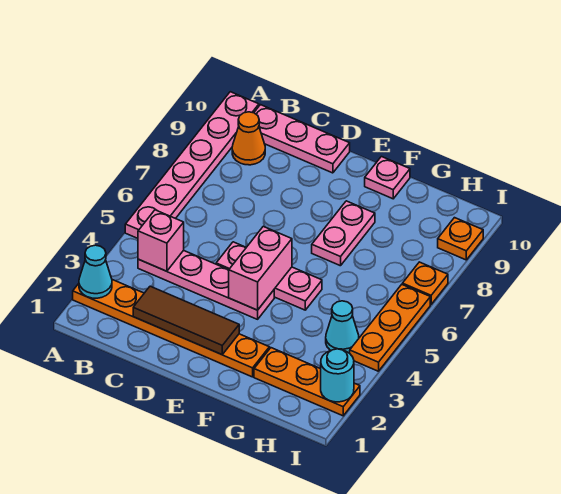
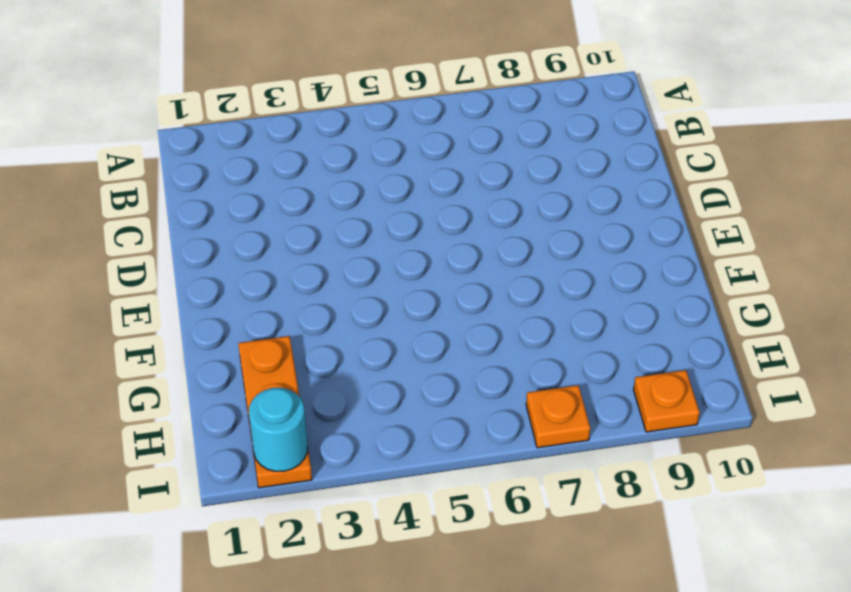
none -> orange plate A2:F2 level 1
none -> pink plate A5:A10 level 1
none -> pink plate B4:E4 level 1

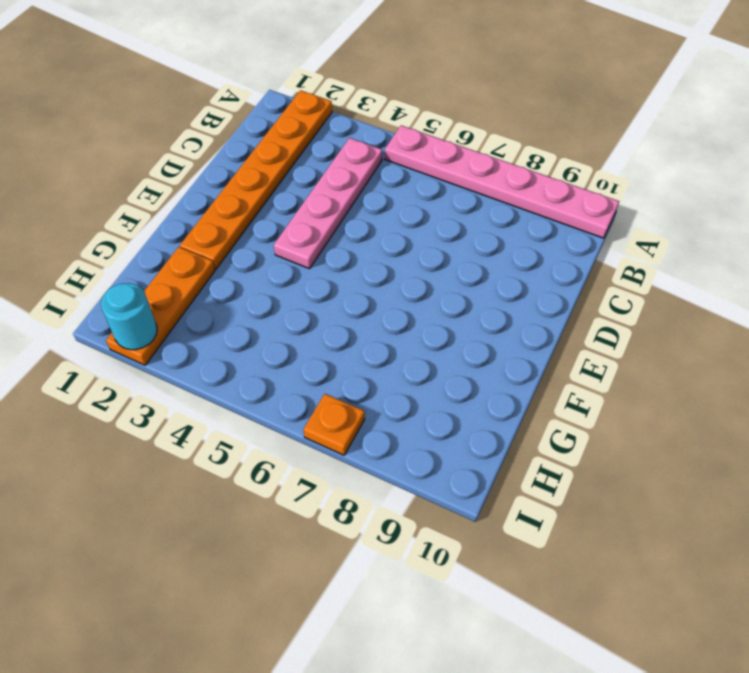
none -> orange cone B9 level 1
none -> pink plate B10:D10 level 1
none -> pink plate D5:F5 level 1

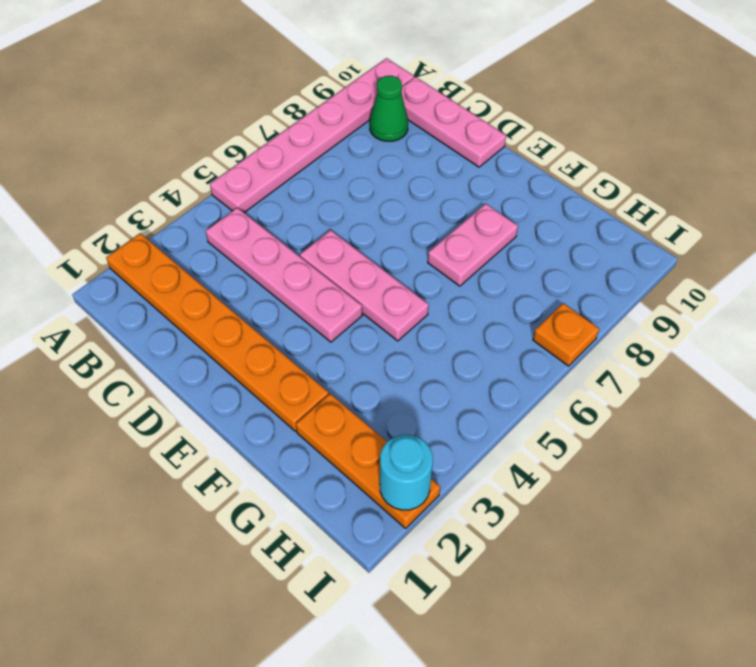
green cone B9 level 1 -> orange cone B9 level 1
none -> pink plate F10 level 1
none -> cyan cone H4 level 1
none -> orange plate I4:I6 level 1

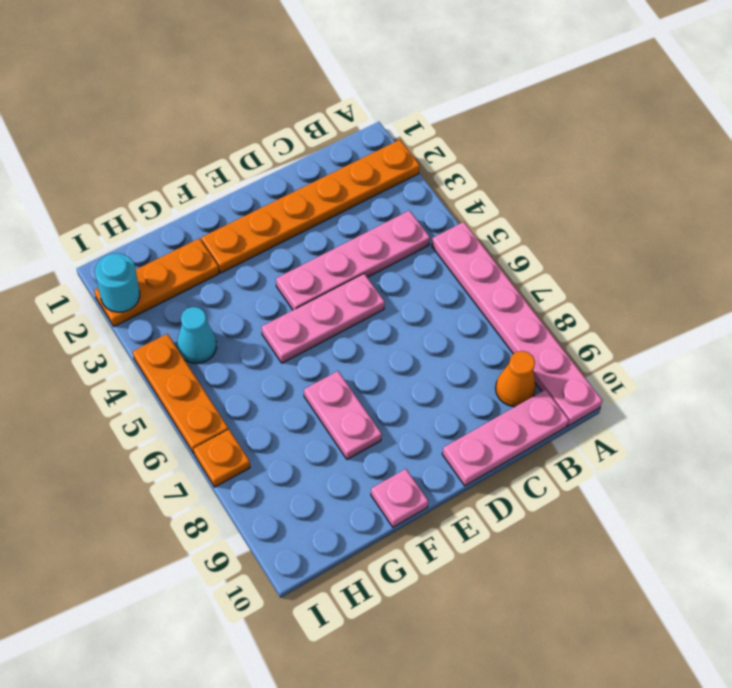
none -> orange plate I9 level 1
none -> cyan cone A2 level 2
none -> pink brick B4 level 2

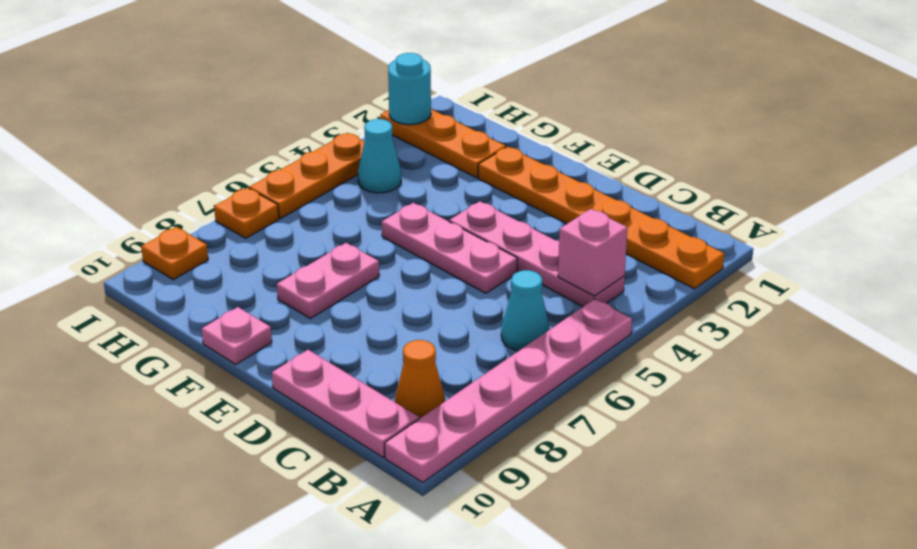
cyan cone B6 level 1 -> cyan cone A2 level 2
none -> brown tile C2:E2 level 2
none -> pink brick E4:E5 level 2

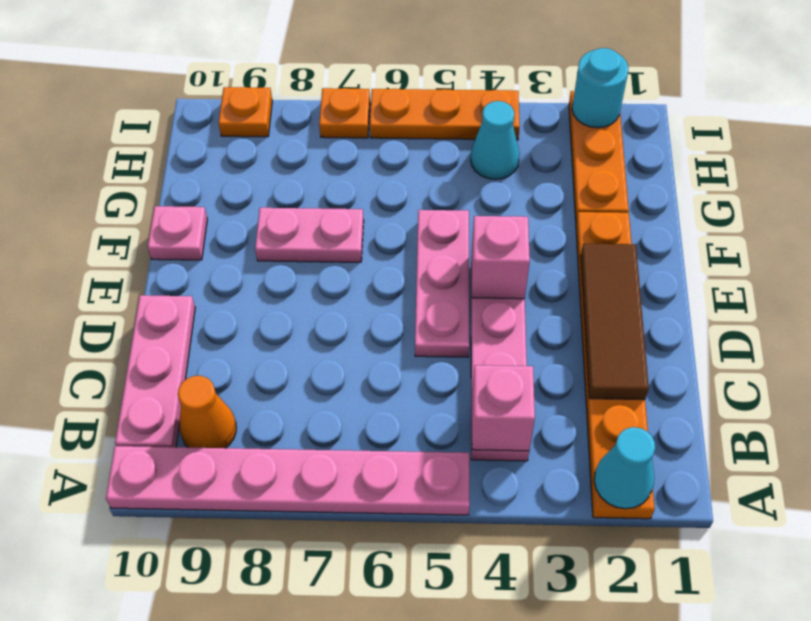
pink brick E4 level 2 -> pink brick E4:E5 level 2

